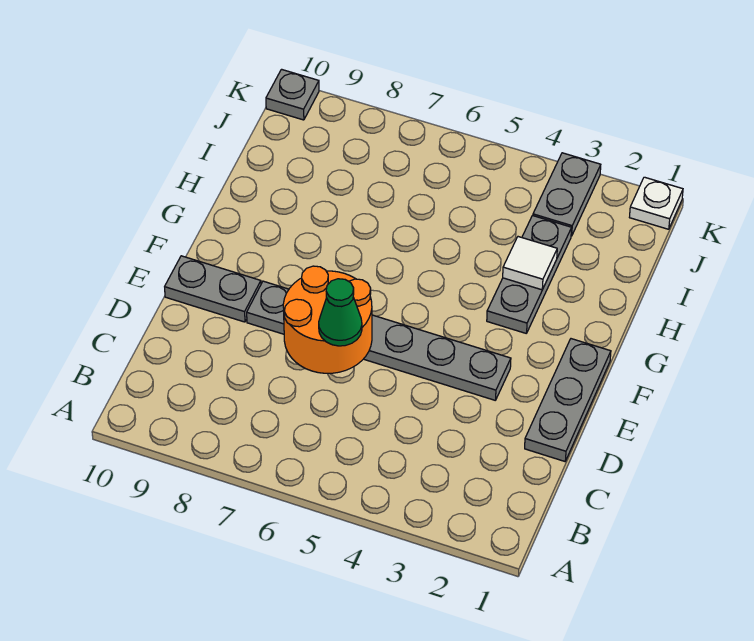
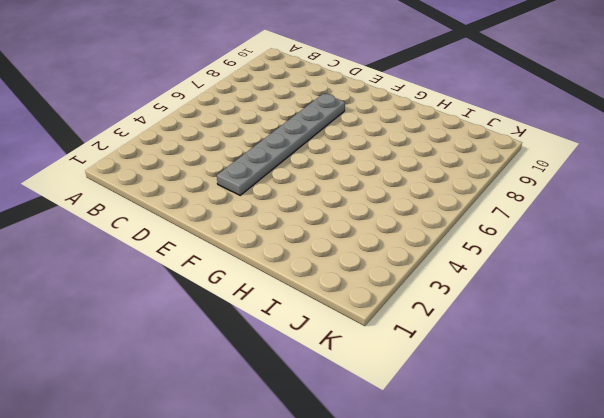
none -> grey plate D1:F1 level 1
none -> grey plate E9:E10 level 1

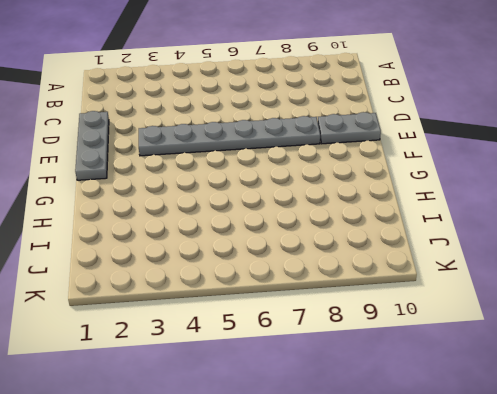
none -> grey plate G3:I3 level 1
none -> grey plate J3:K3 level 1

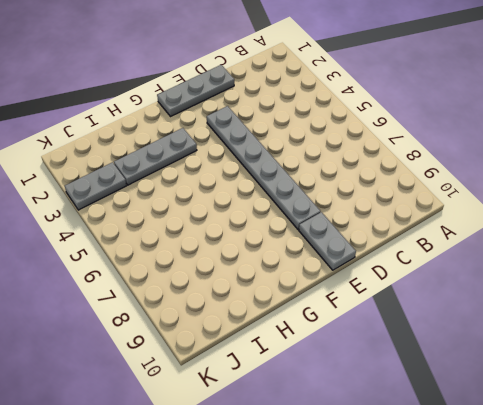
none -> white plate K1 level 1
none -> grey plate K10 level 1

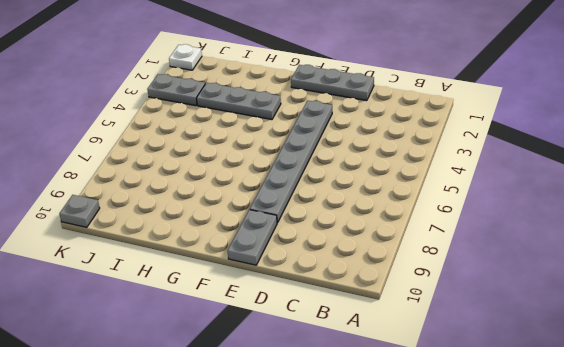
none -> orange round brick D6:E7 level 2
none -> white tile H3 level 2

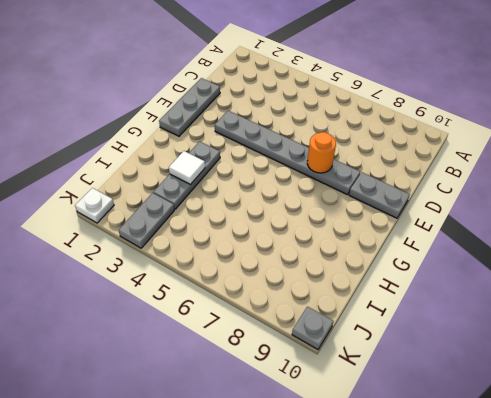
orange round brick E7 level 2 -> orange round brick D6:E7 level 2
none -> green cone D6 level 3

